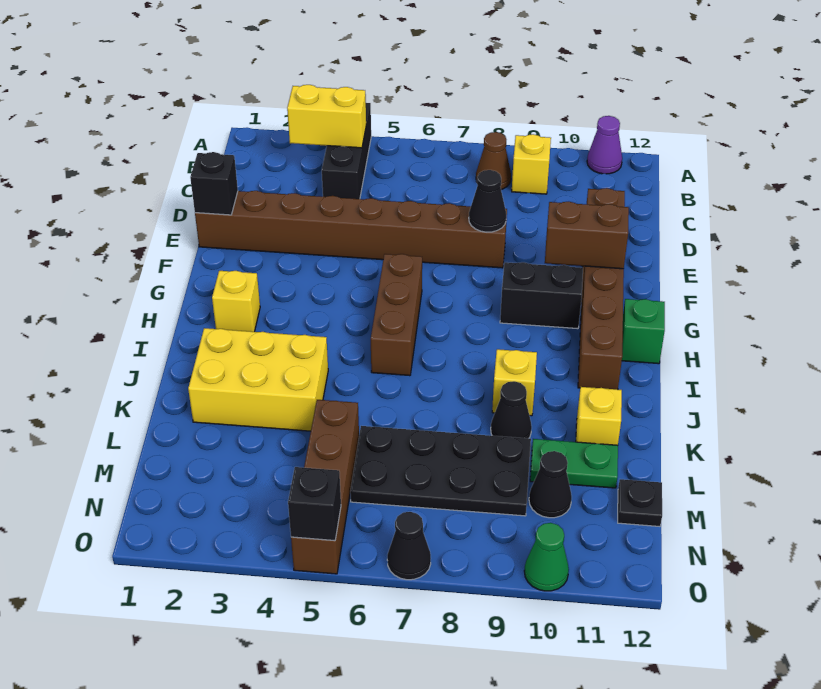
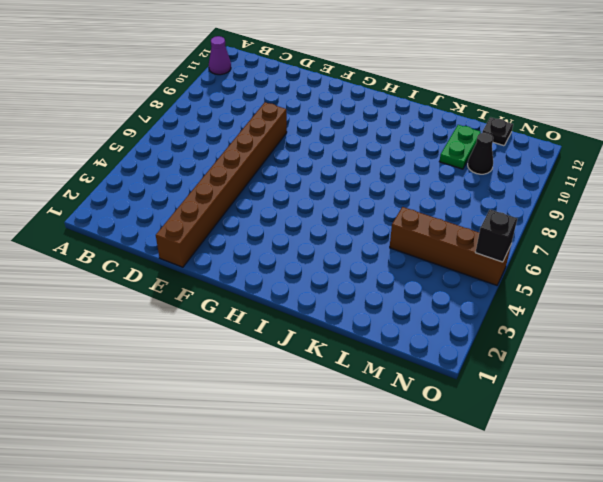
none -> black brick A4:C4 level 1
none -> brown cone B8 level 1
none -> yellow brick B9 level 1

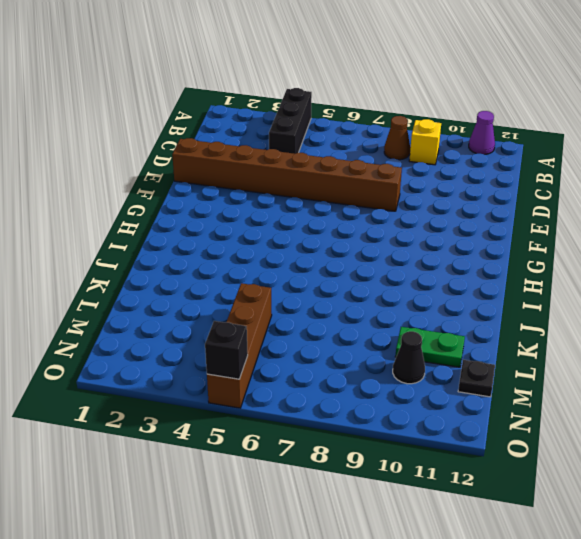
none -> brown brick D11:I11 level 1
none -> brown brick G6:I6 level 1
none -> black brick G9:G10 level 1

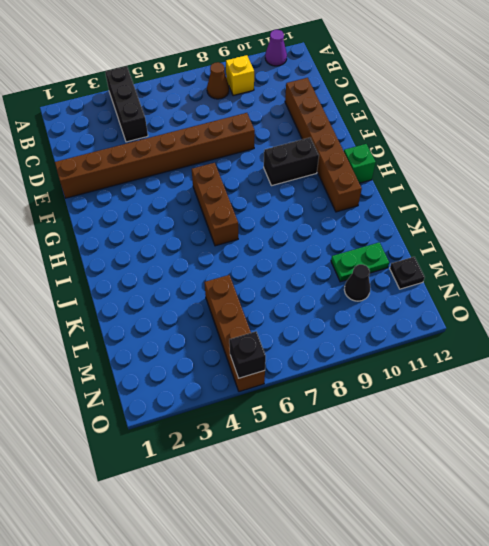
none -> yellow brick H2 level 1
none -> yellow brick J2:K4 level 1
none -> yellow brick J9 level 1

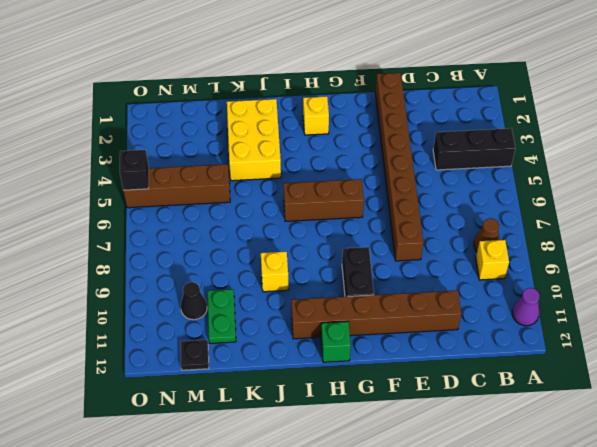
none -> black cone K9 level 1
none -> yellow brick K11 level 1
none -> black plate L6:M9 level 1

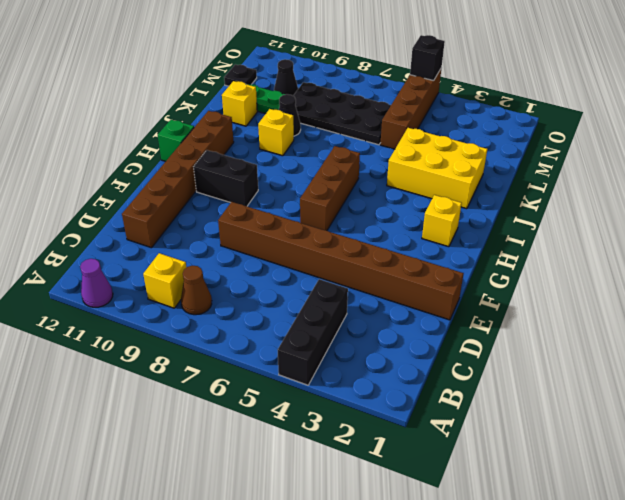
none -> black cone O7 level 1
none -> green cone O10 level 1
none -> yellow brick B3:B4 level 2

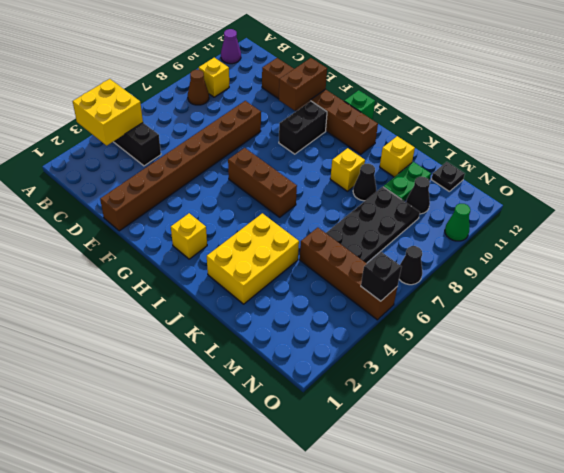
yellow brick A3:B4 level 2 -> yellow brick B3:B4 level 2
none -> black brick E1 level 2
none -> black cone E8 level 2

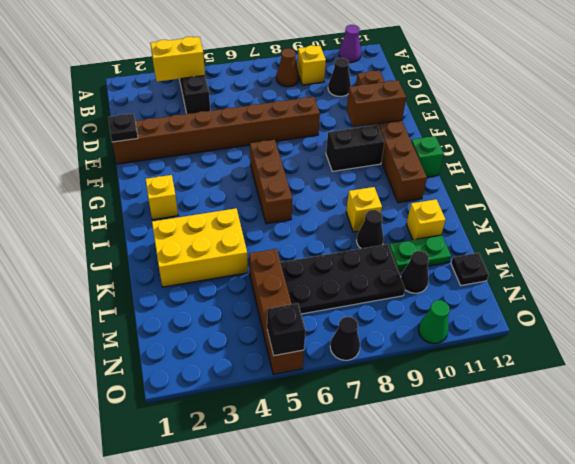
black cone C10 level 1 -> black cone E8 level 2
black plate E1 level 2 -> black brick E1 level 2

